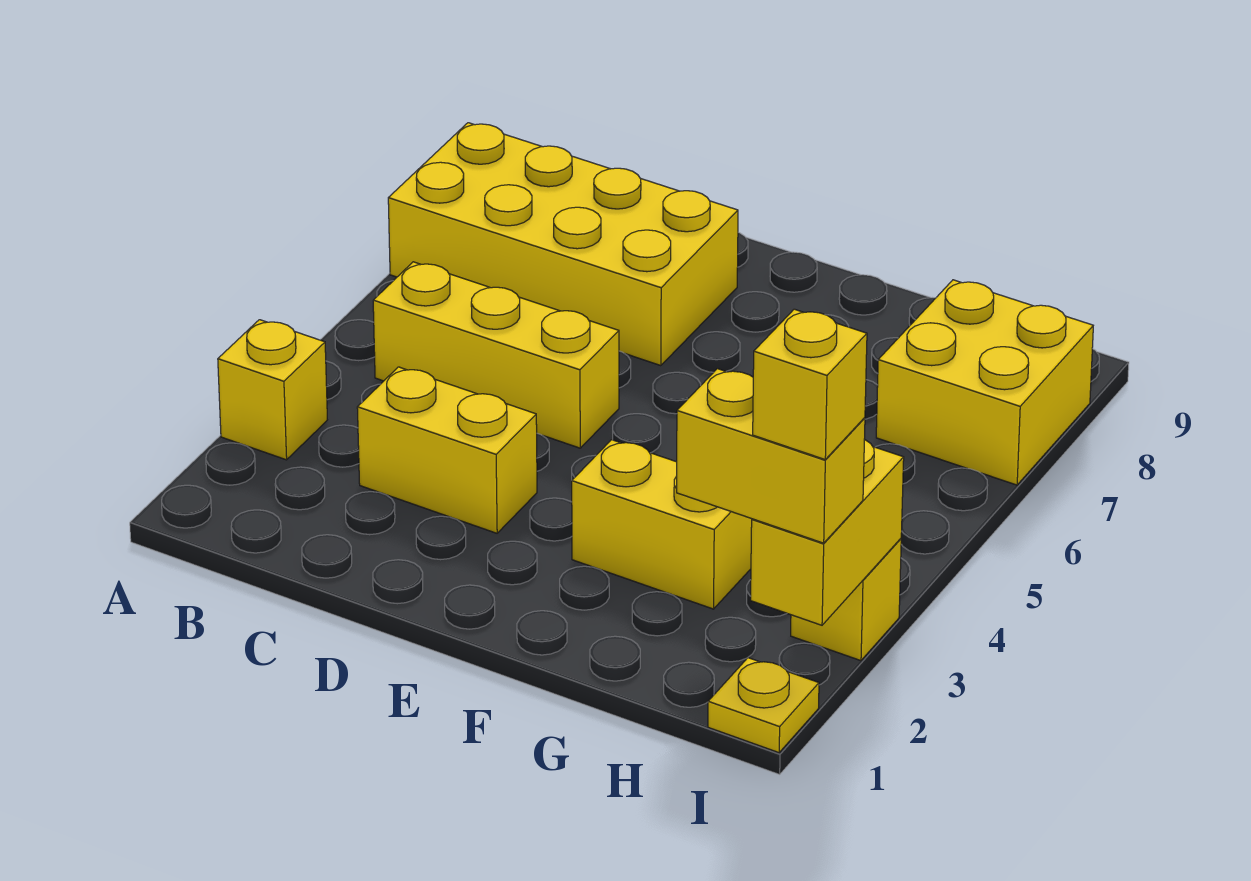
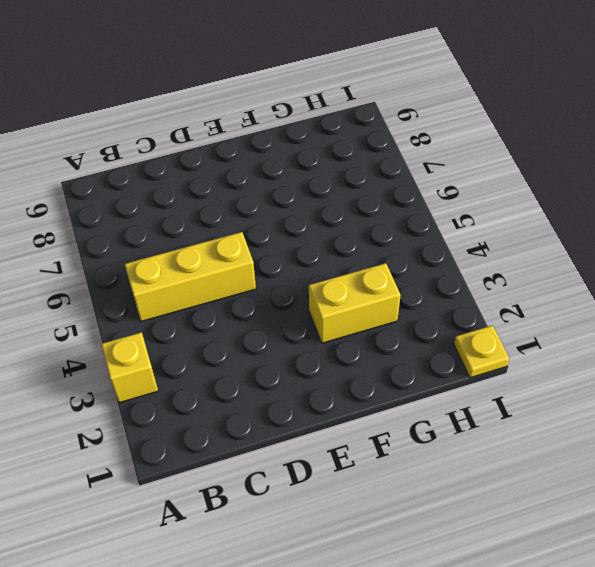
none -> yellow brick A7:D8 level 1
none -> yellow brick C3:D3 level 1

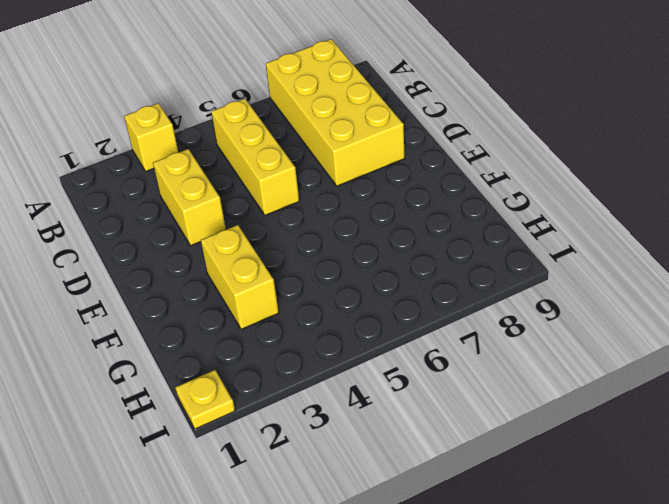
none -> yellow brick H7:I8 level 1
none -> yellow brick I3 level 1

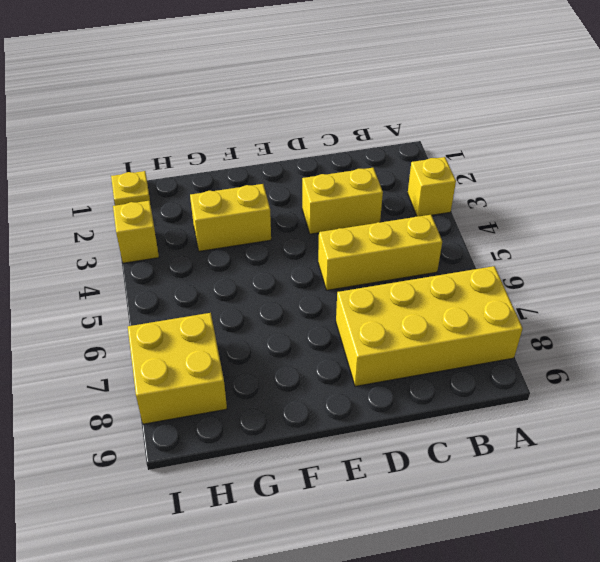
none -> yellow brick I2:I3 level 2
none -> yellow brick H2:I2 level 3

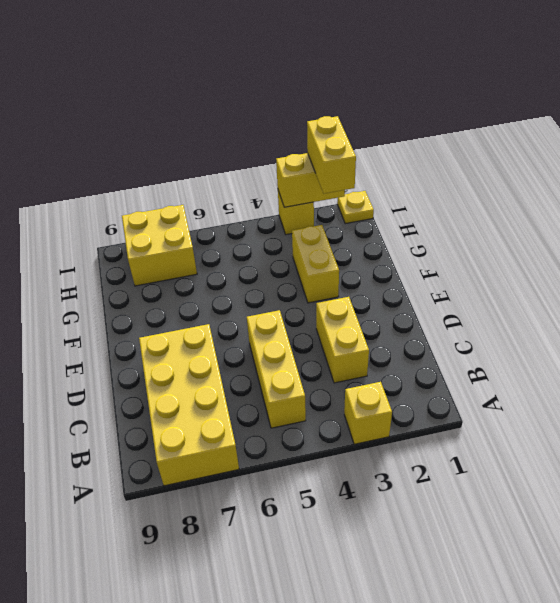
none -> yellow brick I2 level 4

